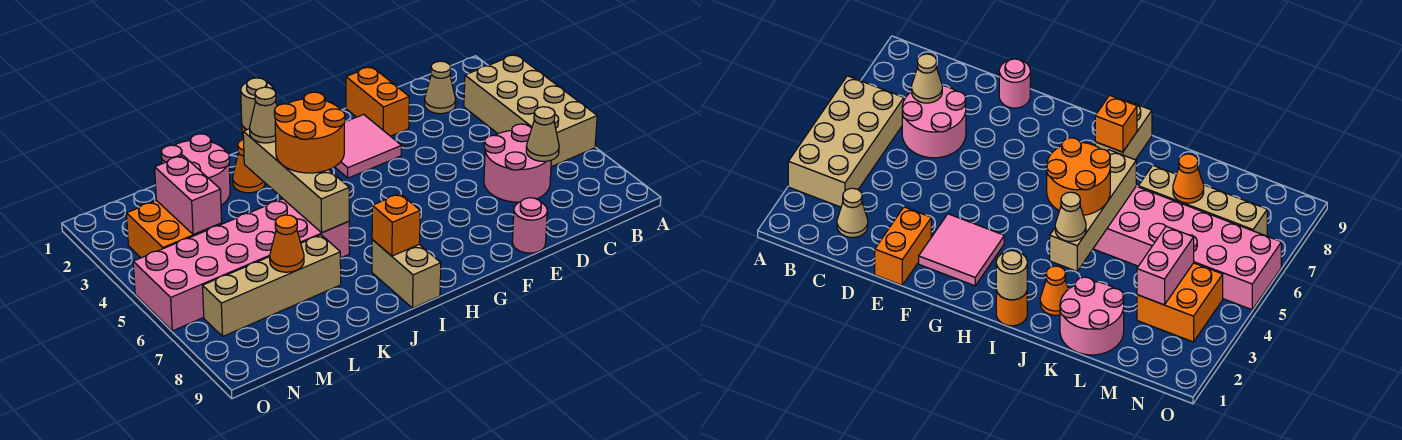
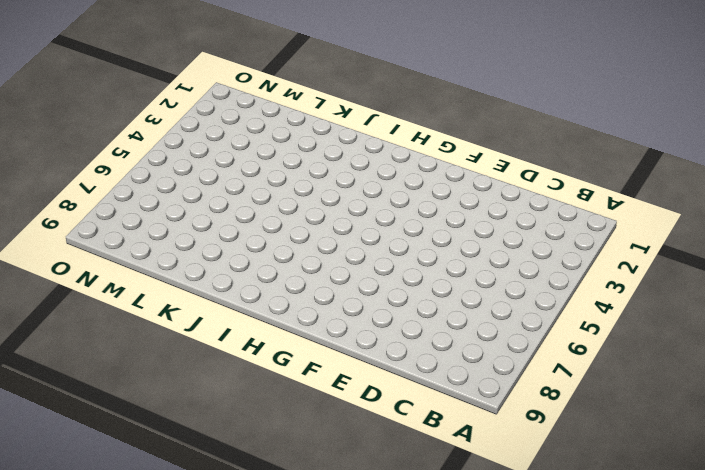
none -> tan brick A3:B6 level 1
none -> tan cone C2 level 1
none -> pink round brick C6:D7 level 1

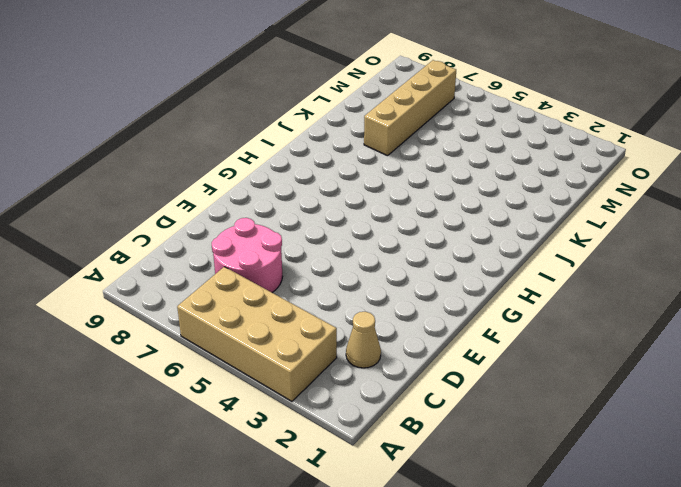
none -> orange brick E1:E2 level 1
none -> pink round brick E9 level 1
none -> pink tile F2:G3 level 1

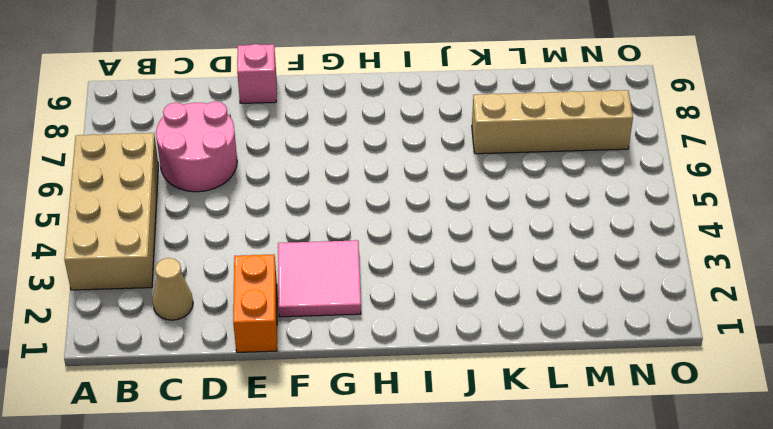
pink brick E9 level 1 -> pink round brick E9 level 1
none -> orange round brick I1 level 1
none -> tan brick I8:I9 level 1
none -> orange cone J2 level 1

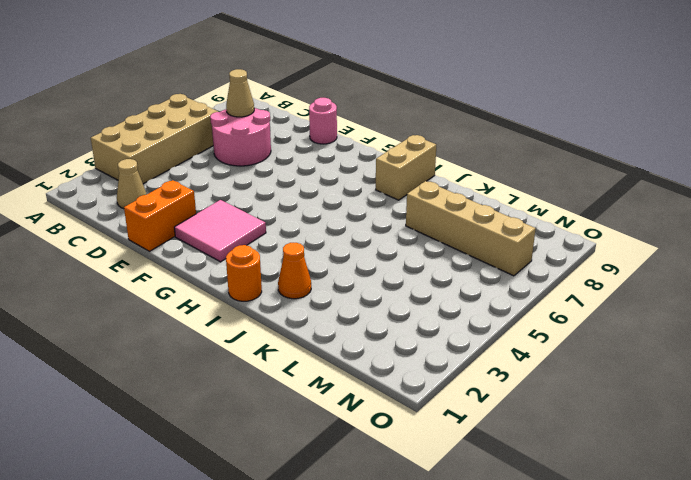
none -> pink brick J5:O6 level 1
none -> pink round brick K1:L2 level 1
none -> orange brick M3:N4 level 1

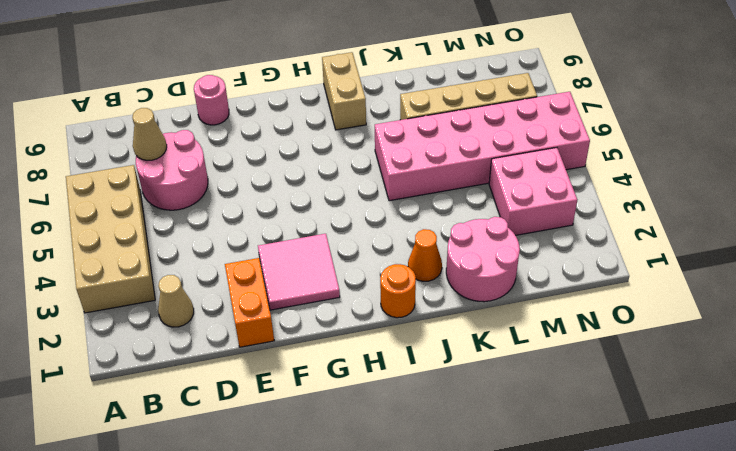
pink brick M3:N4 level 1 -> orange brick M3:N4 level 1
none -> tan round brick I1 level 2
none -> orange brick I8 level 2
none -> tan brick J3:J6 level 2

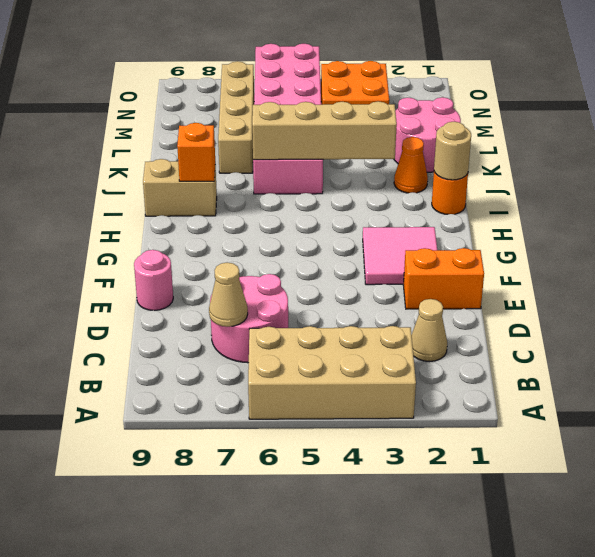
none -> orange cone L7 level 2
none -> pink brick M3:M4 level 2
none -> orange round brick I4:J5 level 3

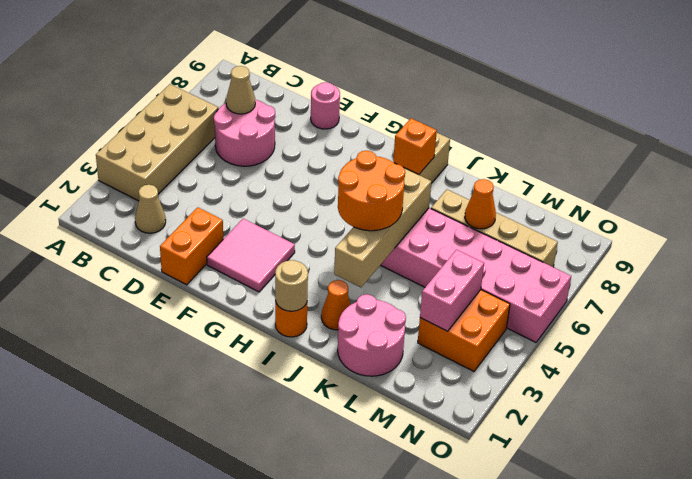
none -> tan cone J3 level 3

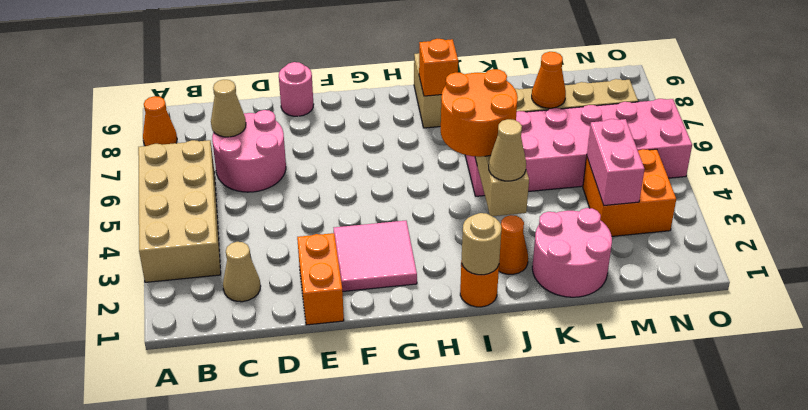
orange cone A8 level 1 -> none

